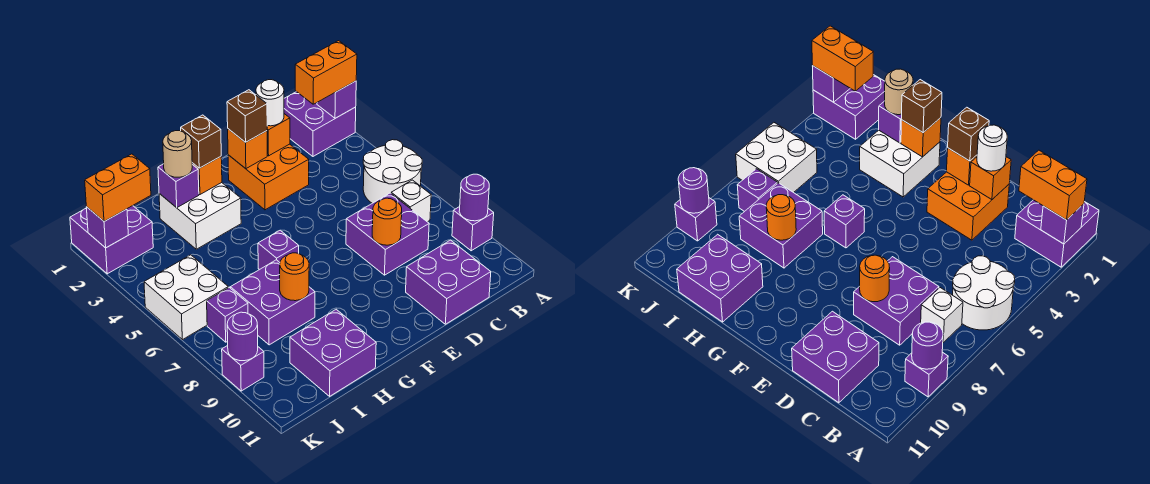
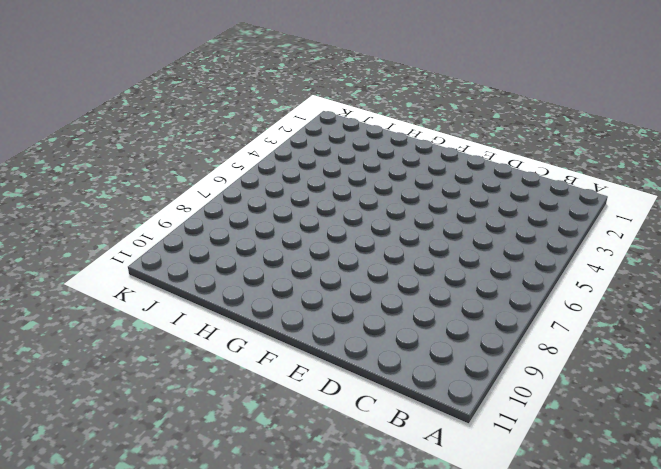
none -> purple brick A1:B2 level 1
none -> white round brick A5:B6 level 1
none -> purple brick A9 level 1
none -> white brick B7 level 1

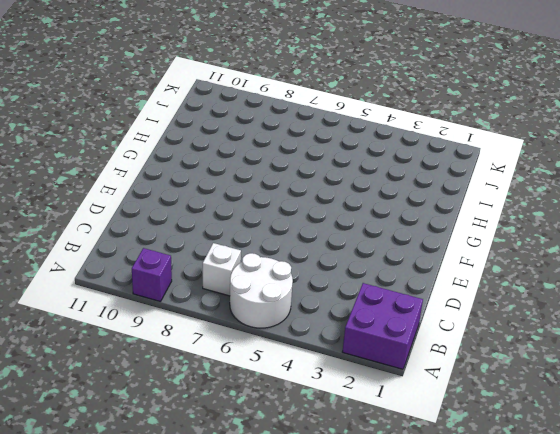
none -> purple brick C7:D8 level 1
none -> purple brick C10:D11 level 1
none -> orange brick D2:E3 level 1
none -> white brick G2:H3 level 1

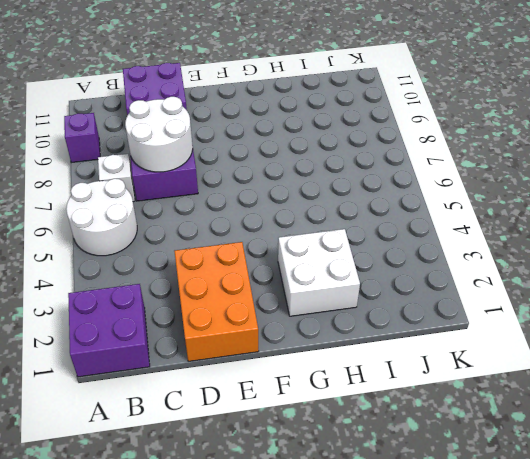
white round brick C7:D8 level 2 -> orange round brick D8 level 2
orange brick D1:E3 level 1 -> orange brick D2:E3 level 1
none -> purple brick G6 level 1
none -> purple brick H7:I8 level 1
none -> purple brick H10:I11 level 1
none -> purple brick J1:K2 level 1

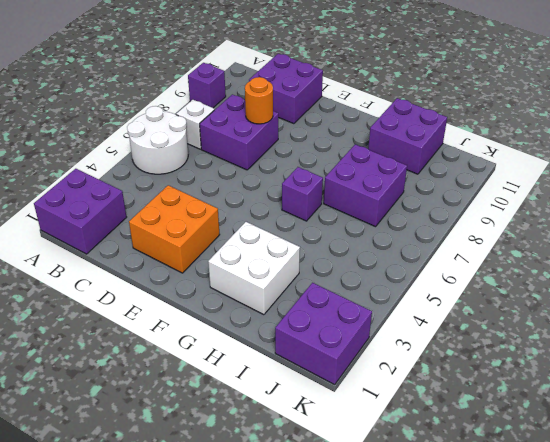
none -> white brick J5:K6 level 1
none -> purple brick J7 level 1
none -> purple brick K9 level 1
none -> purple brick A2 level 2

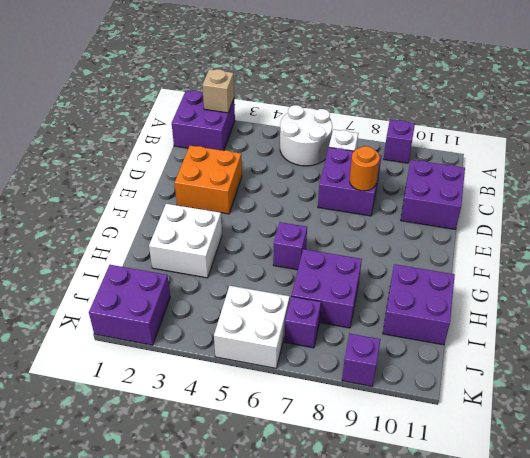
tan brick A2 level 2 -> purple brick A2 level 2
none -> purple round brick A9 level 2
none -> orange brick D2 level 2
none -> orange brick E2 level 2
none -> orange brick G2 level 2

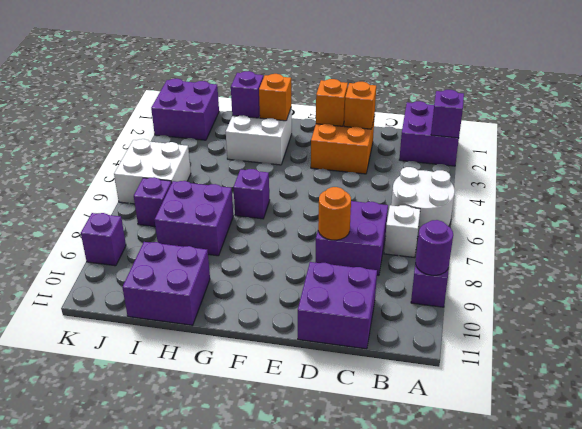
none -> orange round brick H8 level 2
none -> purple brick K2 level 2
none -> purple round brick K9 level 2
none -> orange brick A2:B2 level 3

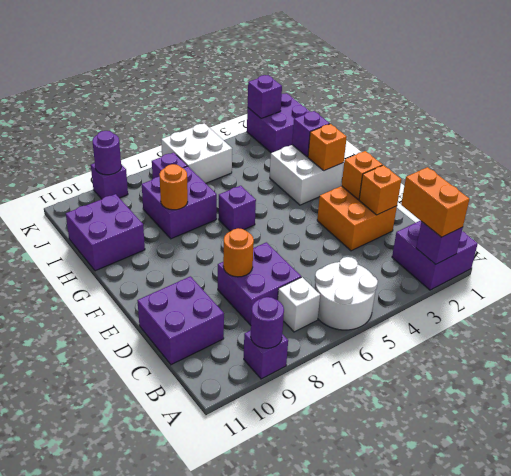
none -> white round brick D2 level 3
none -> brown brick E2 level 3
none -> brown brick G2 level 3
none -> tan round brick H2 level 3

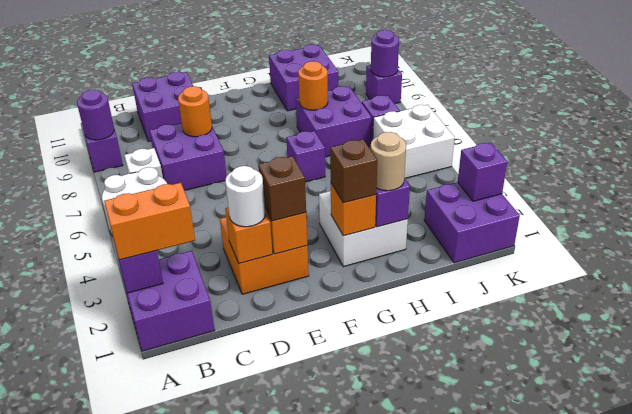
none -> orange brick J2:K2 level 3

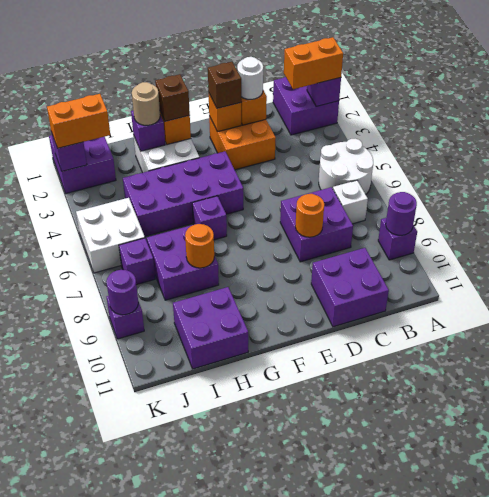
purple brick F4:I5 level 1 -> none

